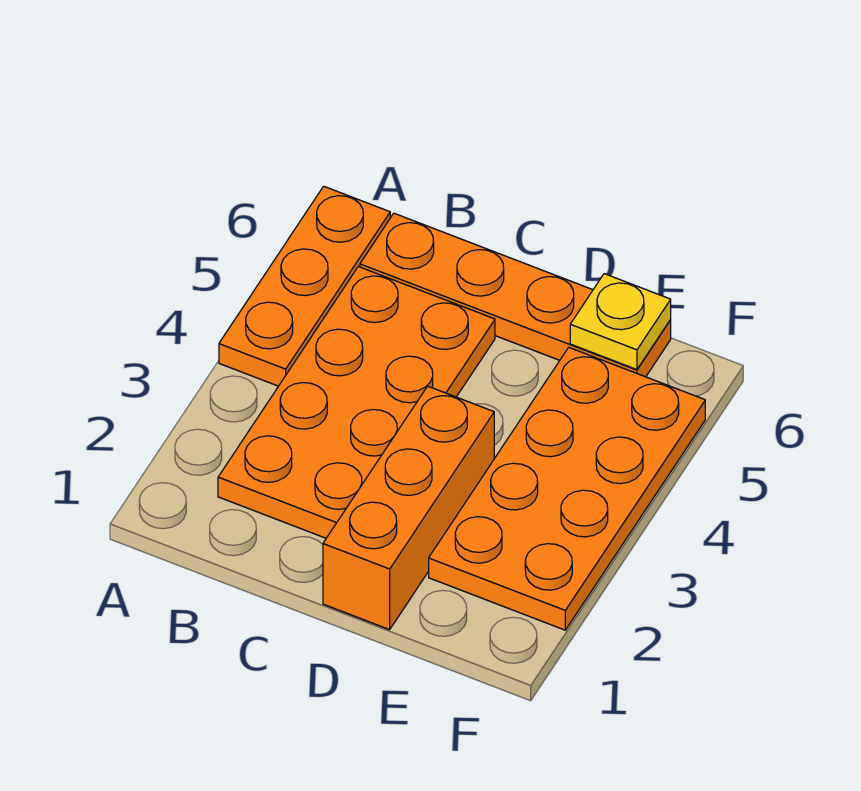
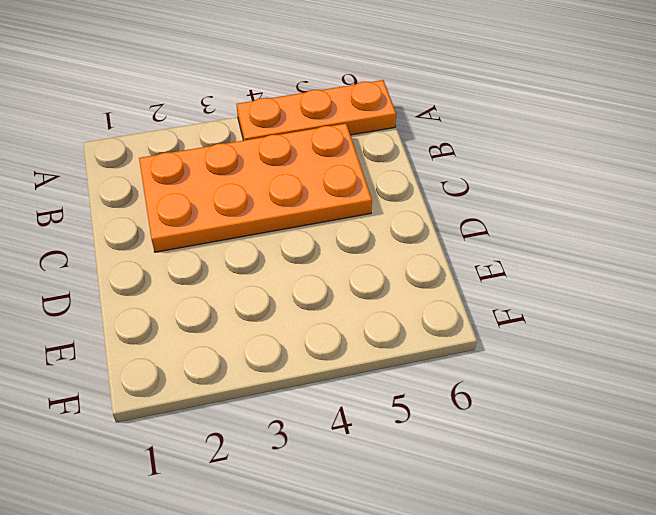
none -> orange plate B6:E6 level 1
none -> orange brick D1:D3 level 1

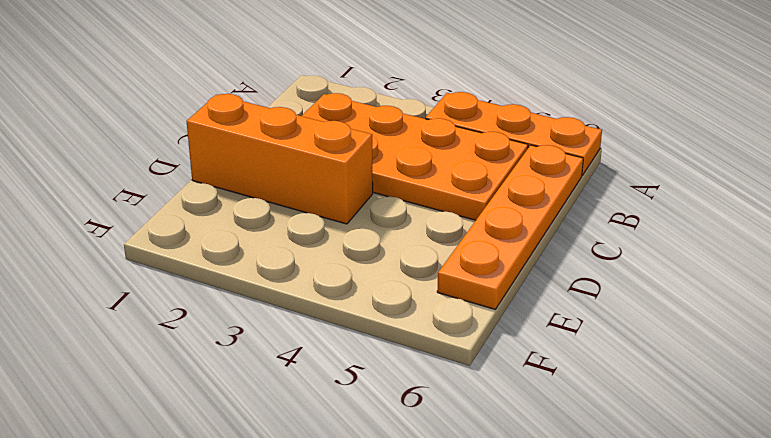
none -> orange plate E2:F5 level 1
none -> yellow plate E6 level 2

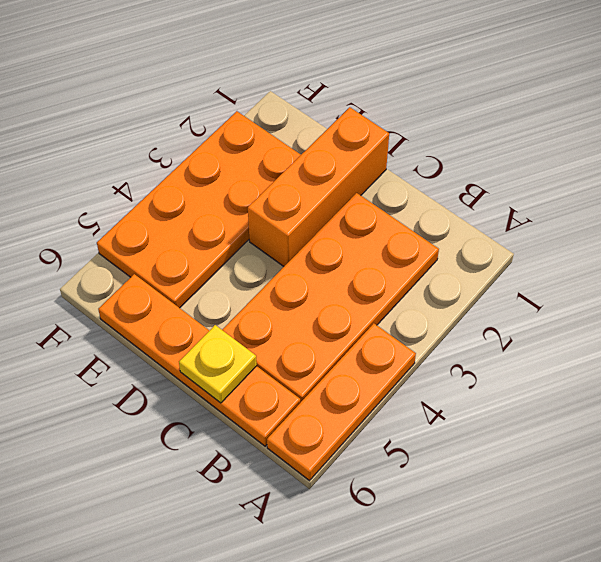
yellow plate C6 level 2 -> yellow plate E6 level 2

